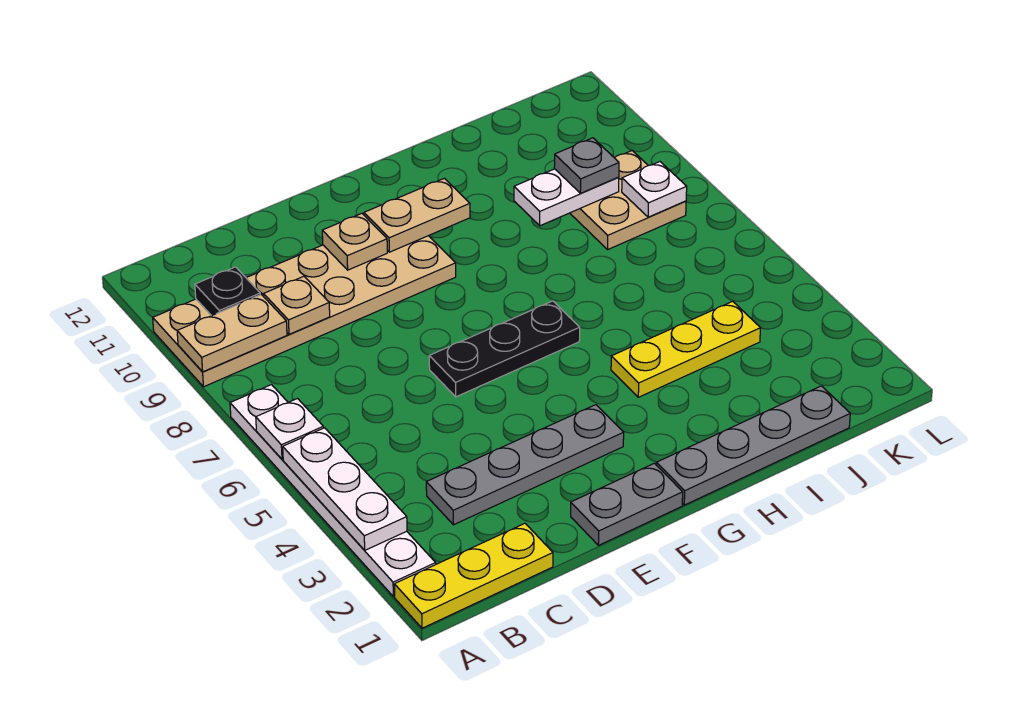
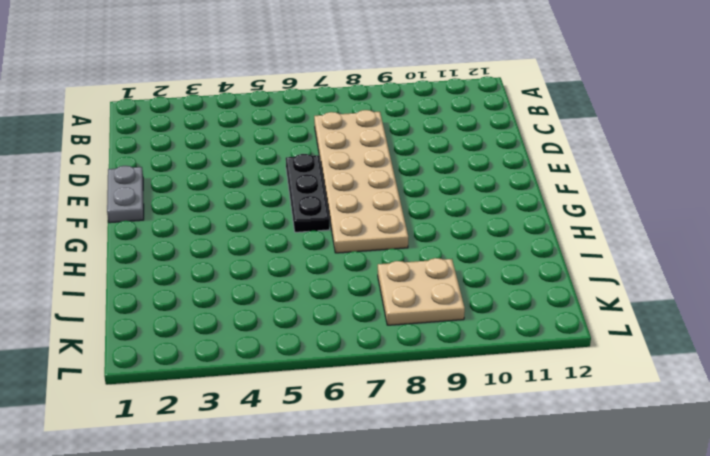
tan plate C7:H8 level 1 -> tan plate A9:F10 level 1
none -> yellow plate A1:C1 level 1
none -> white plate A2:A7 level 1
none -> grey plate C3:F3 level 1

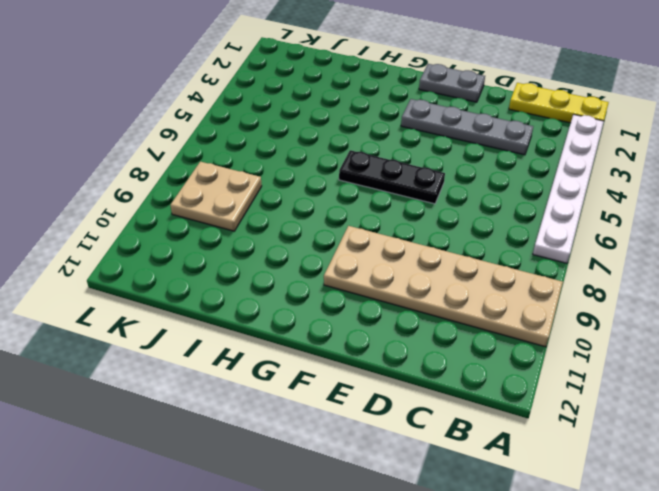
none -> grey plate G1:J1 level 1
none -> yellow plate H4:J4 level 1
none -> white plate A3:A5 level 2

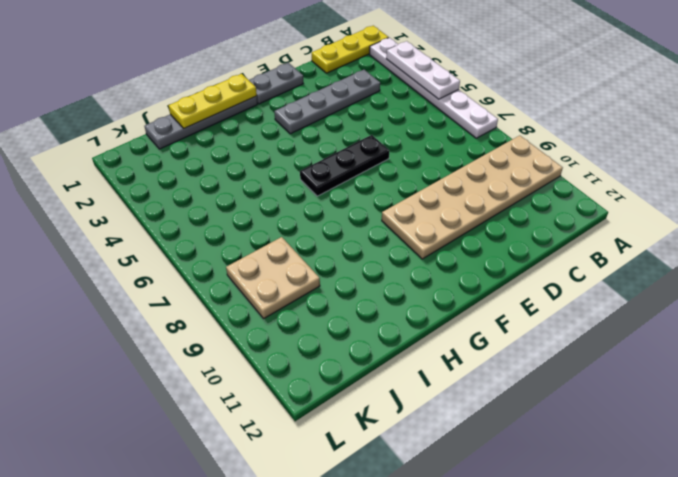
yellow plate G1:I1 level 2 -> yellow plate H4:J4 level 1
none -> white plate A6 level 2
none -> tan plate A9:B9 level 2
none -> black plate B10 level 2

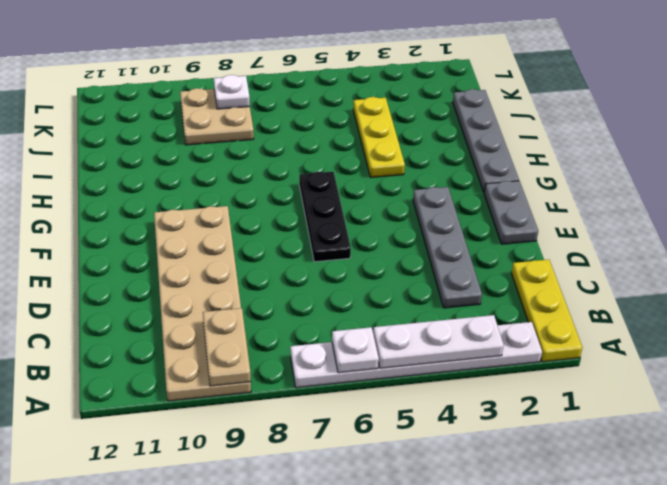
none -> black plate B10 level 2
none -> tan plate C9 level 2
none -> tan plate E10 level 2

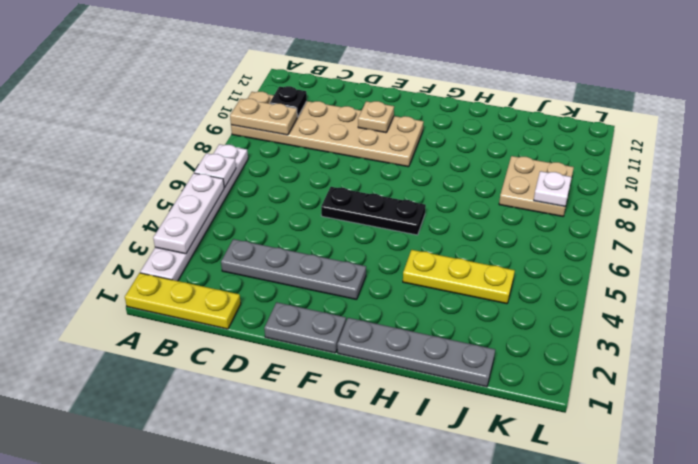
none -> tan plate C9 level 2
none -> tan plate F10:G10 level 2
none -> white plate I9:J9 level 2

